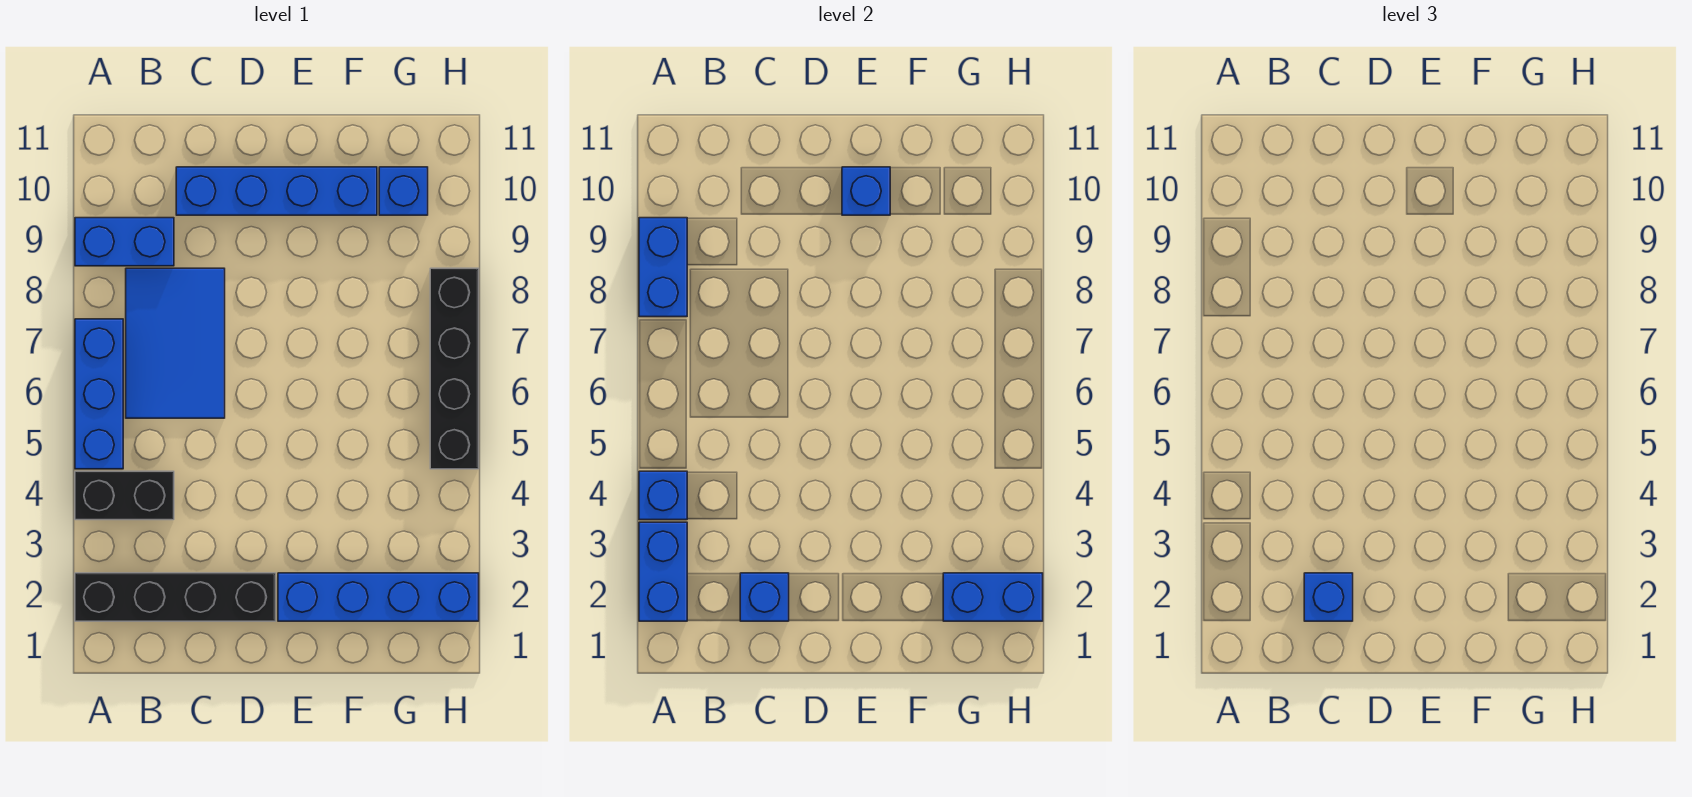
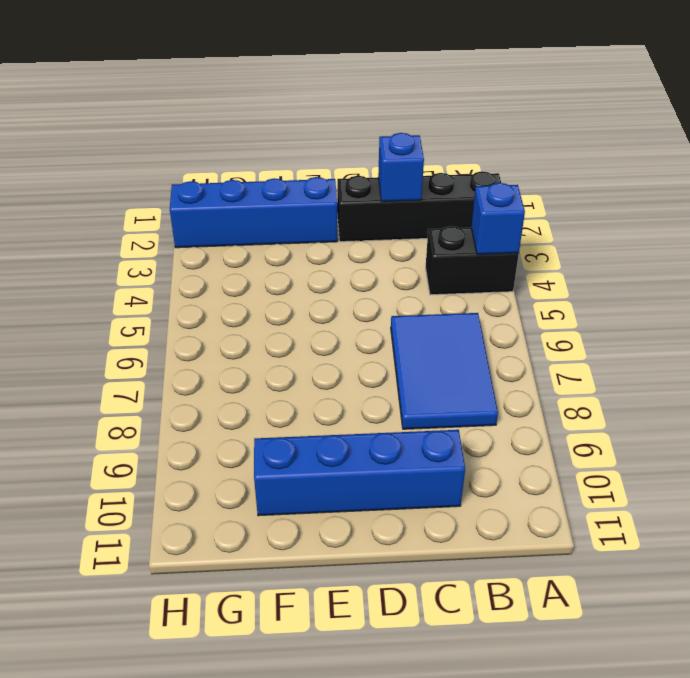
none -> blue brick A5:A7 level 1
none -> blue brick A9:B9 level 1
none -> blue brick G10 level 1

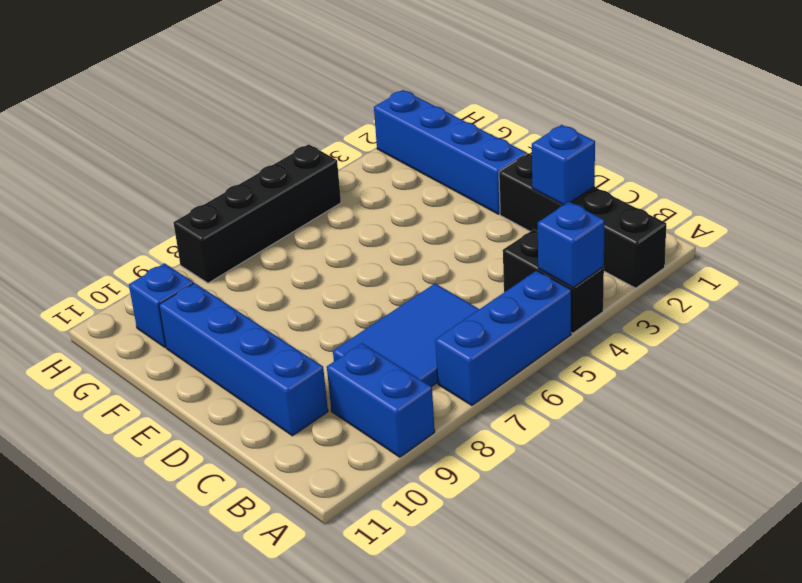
none -> blue brick A2:A3 level 2
none -> blue brick A8:A9 level 2
none -> blue brick E10 level 2

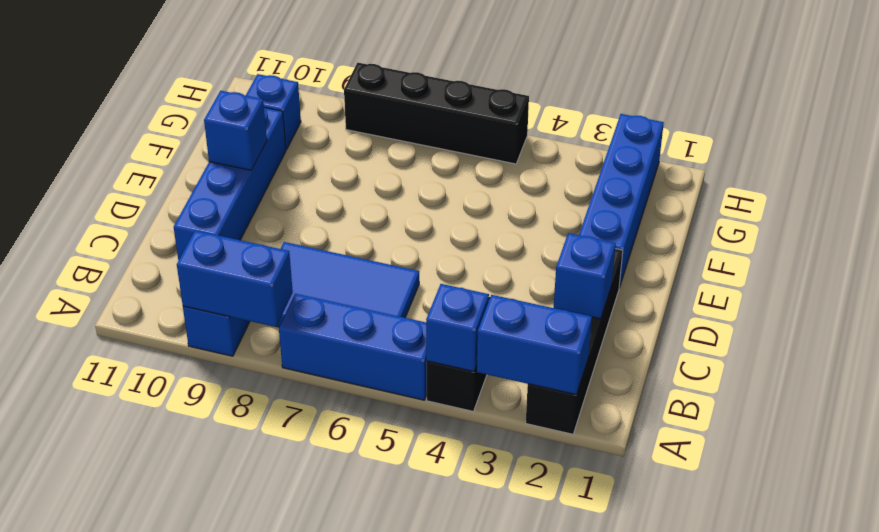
none -> blue brick G2:H2 level 2
none -> blue brick C2 level 3

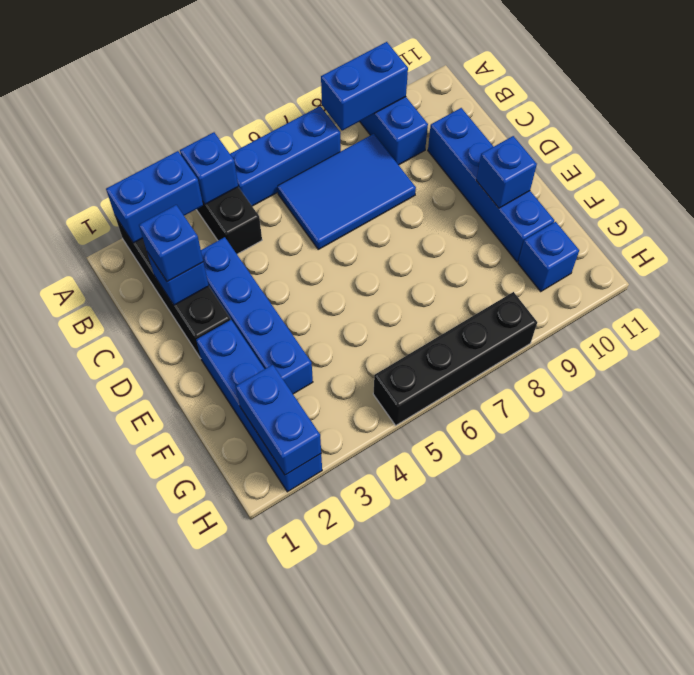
blue brick C3:F3 level 1 -> none

